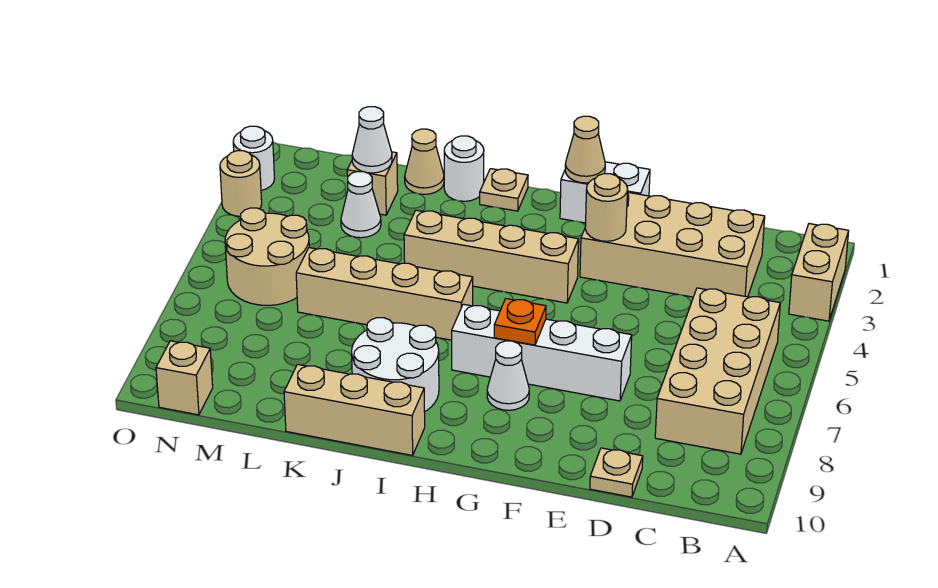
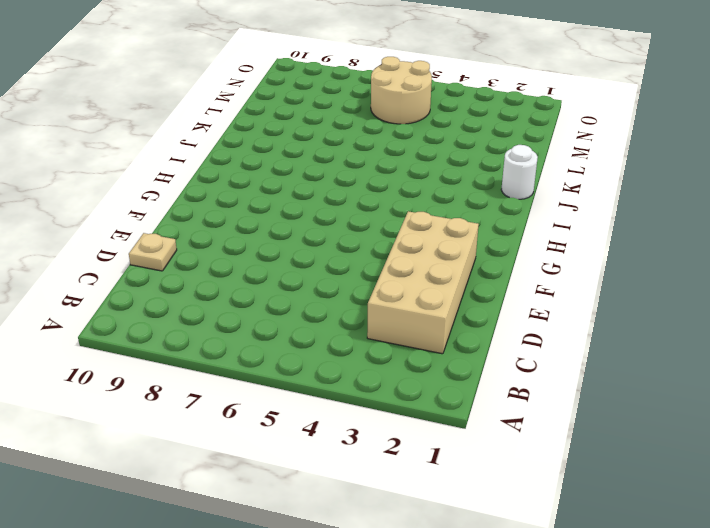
none -> tan brick A2:A3 level 1
none -> tan brick B5:C8 level 1
none -> white brick E7:H7 level 1

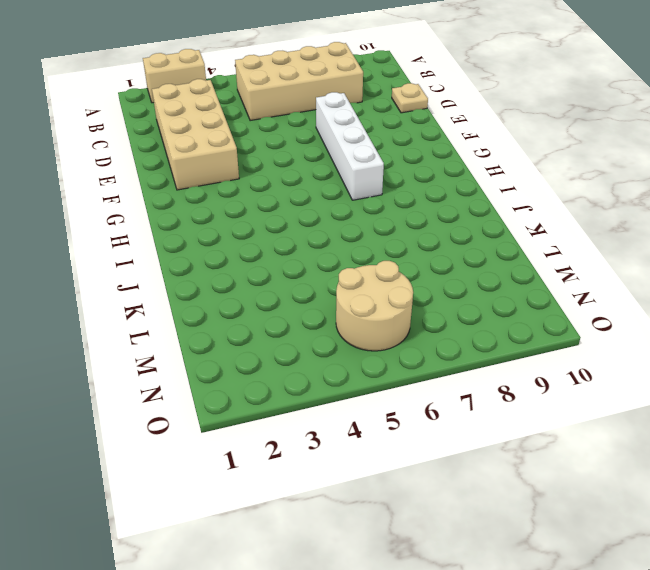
none -> white brick F1:G1 level 1
none -> tan brick G4:J4 level 1
none -> white cone G8 level 1

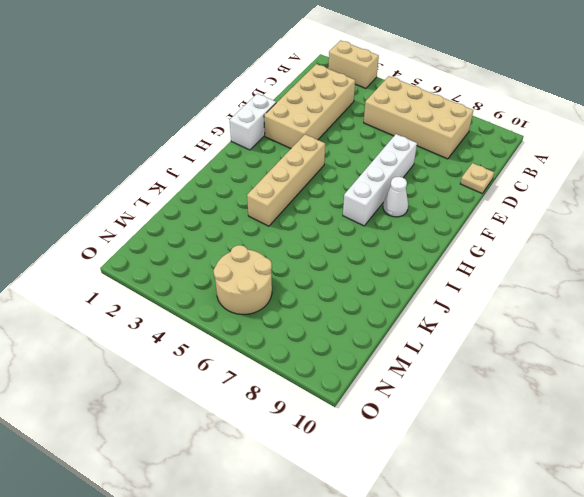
none -> tan plate I1 level 1
none -> tan brick I6:L6 level 1
none -> white round brick I8:J9 level 1

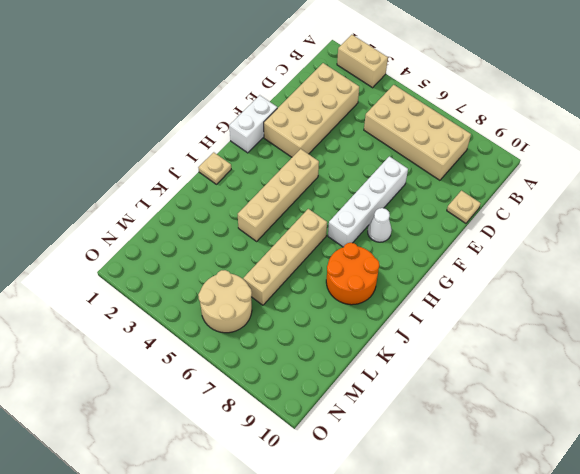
orange round brick I8:J9 level 1 -> white round brick I8:J9 level 1
none -> tan brick I10:K10 level 1
none -> white round brick J1 level 1
none -> tan cone K1 level 1

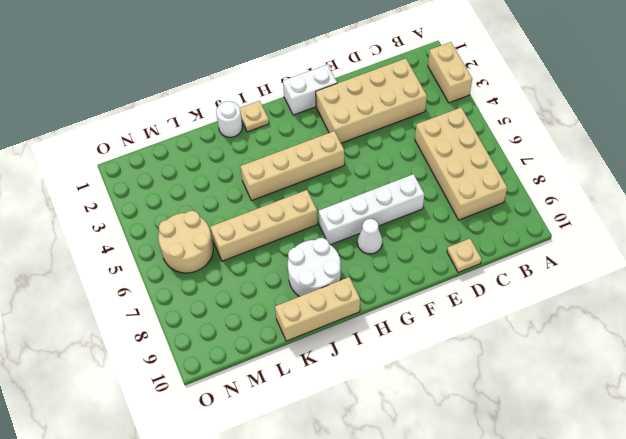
none -> tan cone K1 level 1
none -> tan brick L2 level 1
none -> white cone L3 level 1

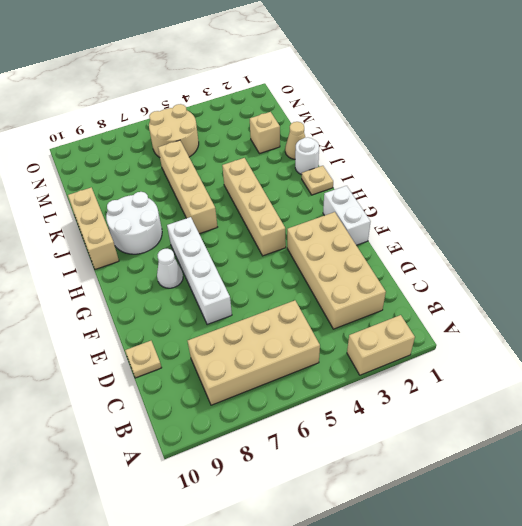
none -> white cone L3 level 1
none -> tan brick N10 level 1
none -> white round brick O2 level 1

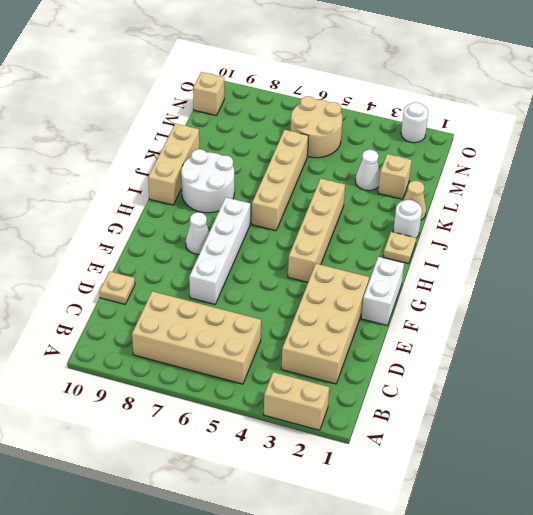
none -> tan round brick O3 level 1
none -> tan round brick F3 level 2
none -> tan cone G1 level 2

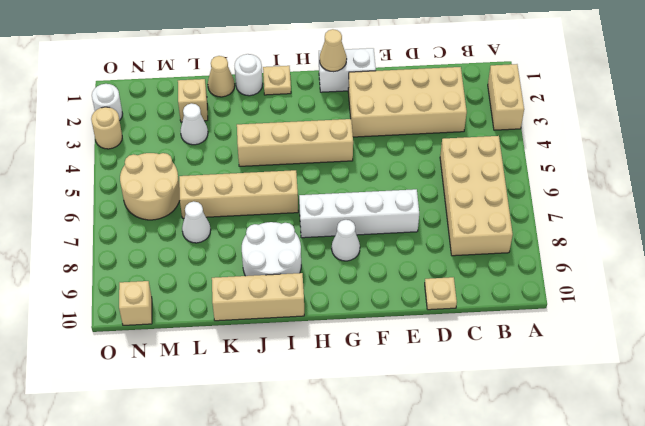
white cone L7 level 1 -> white cone L2 level 2
none -> tan round brick F3 level 2
none -> orange plate G7 level 2

